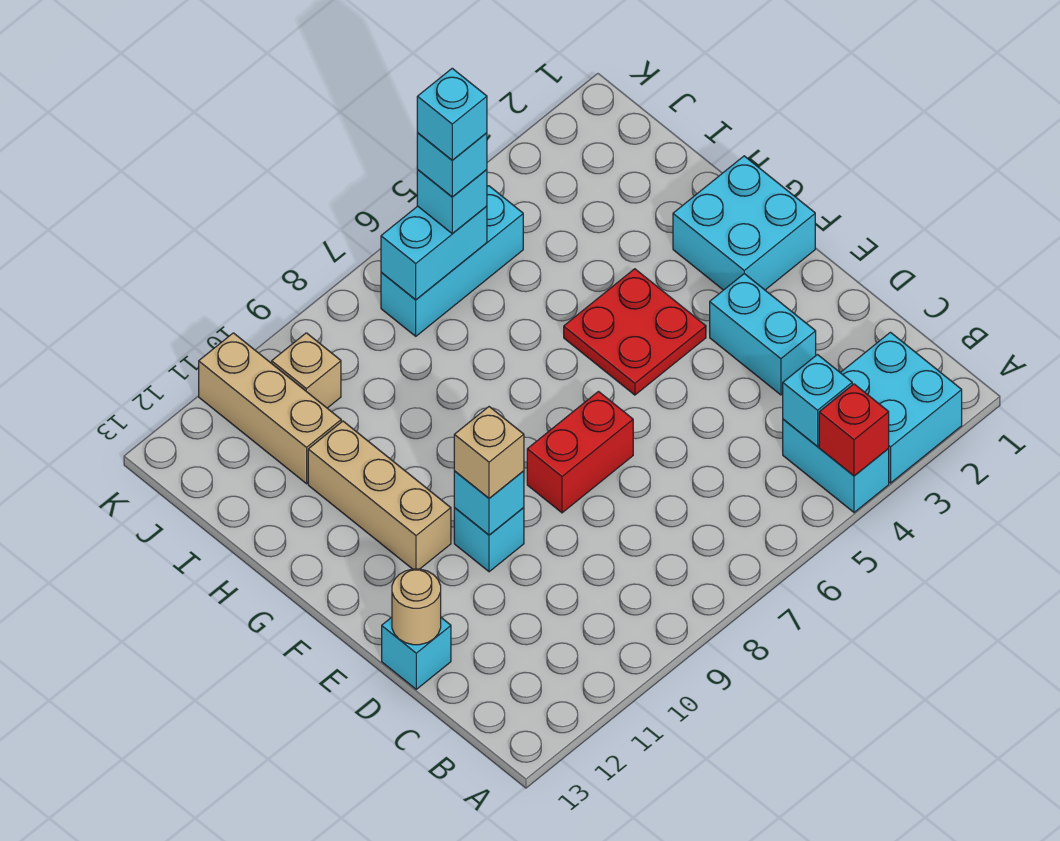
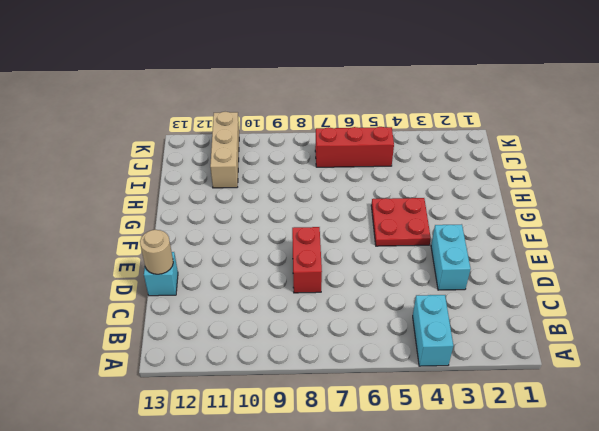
red brick D8:E8 level 1 -> red brick E7:E8 level 1
red brick J5:J7 level 1 -> cyan brick J5:J7 level 1
none -> cyan brick A2:B3 level 1
none -> cyan brick E10 level 1
none -> cyan brick F1:G2 level 1

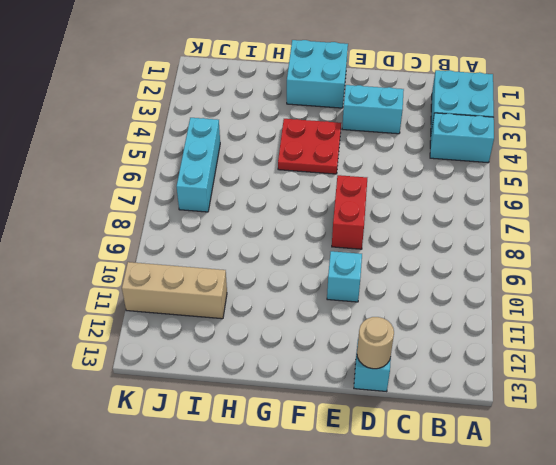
none -> tan brick F11:H11 level 1
none -> tan brick J10 level 1
none -> red brick A4 level 2

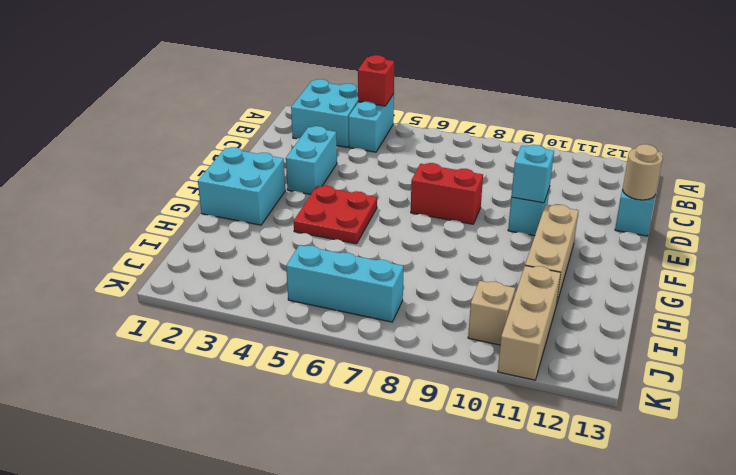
none -> cyan brick B4 level 2
none -> cyan brick J6:J7 level 2
none -> tan brick E10 level 3

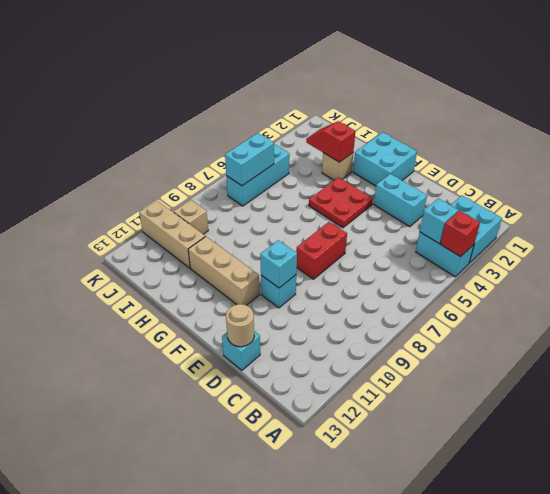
tan brick H3 level 1 -> tan brick E10 level 3
red slope H3:I3 level 2 top H -> none
none -> cyan brick J6 level 3
none -> cyan brick J6 level 4
none -> cyan brick J6 level 5

